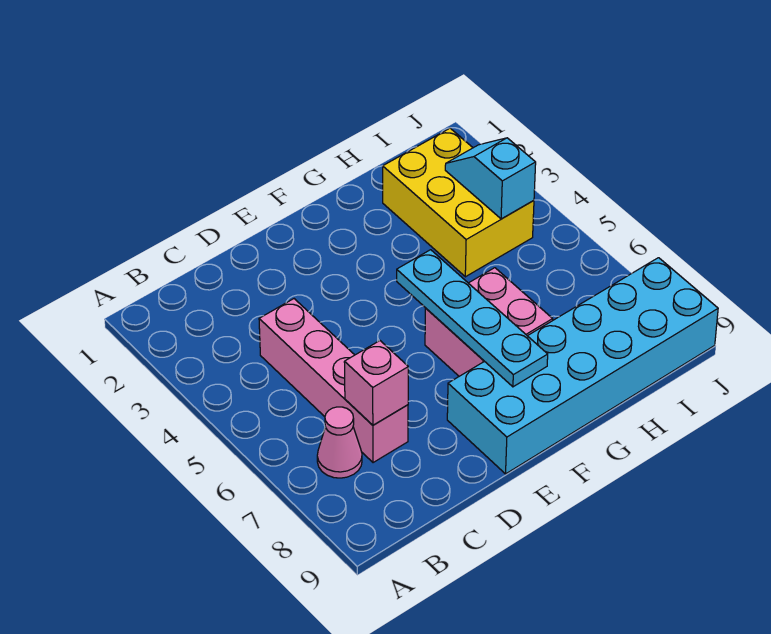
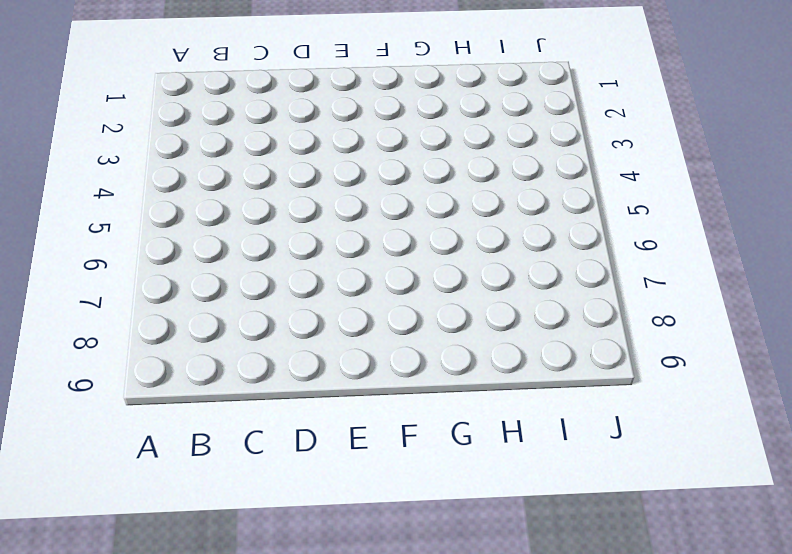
none -> pink cone B7 level 1
none -> pink brick C4:C7 level 1

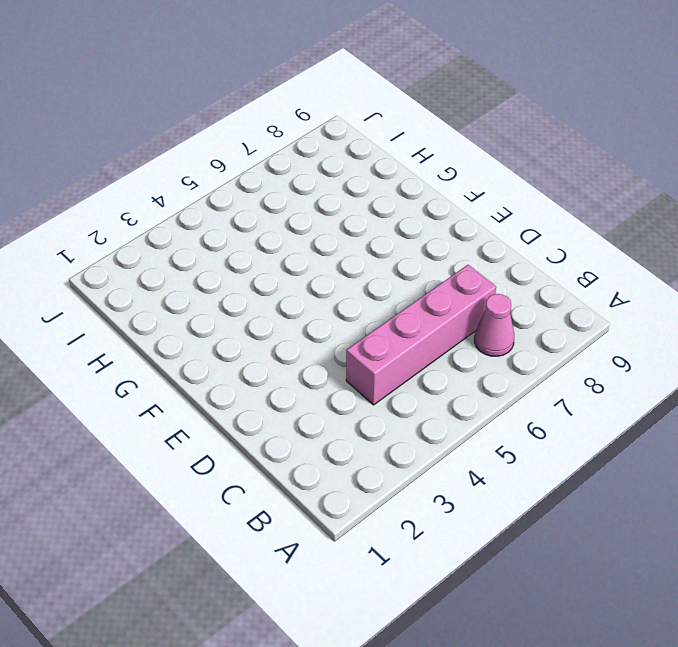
none -> cyan brick E8:J9 level 1
none -> pink brick F6:G7 level 1

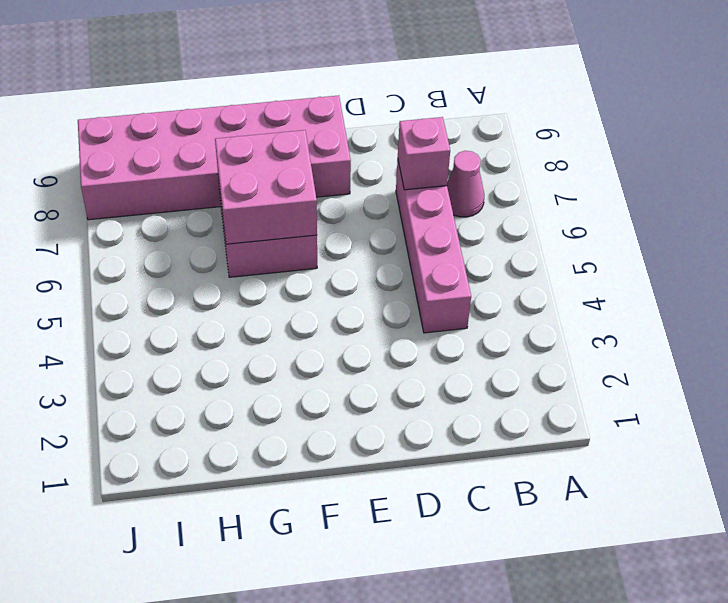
pink brick E8:J9 level 1 -> cyan brick E8:J9 level 1
pink brick F6:G7 level 2 -> cyan plate F5:F8 level 2
none -> yellow brick H2:I4 level 1
none -> cyan slope I3:I4 level 2 top 4

